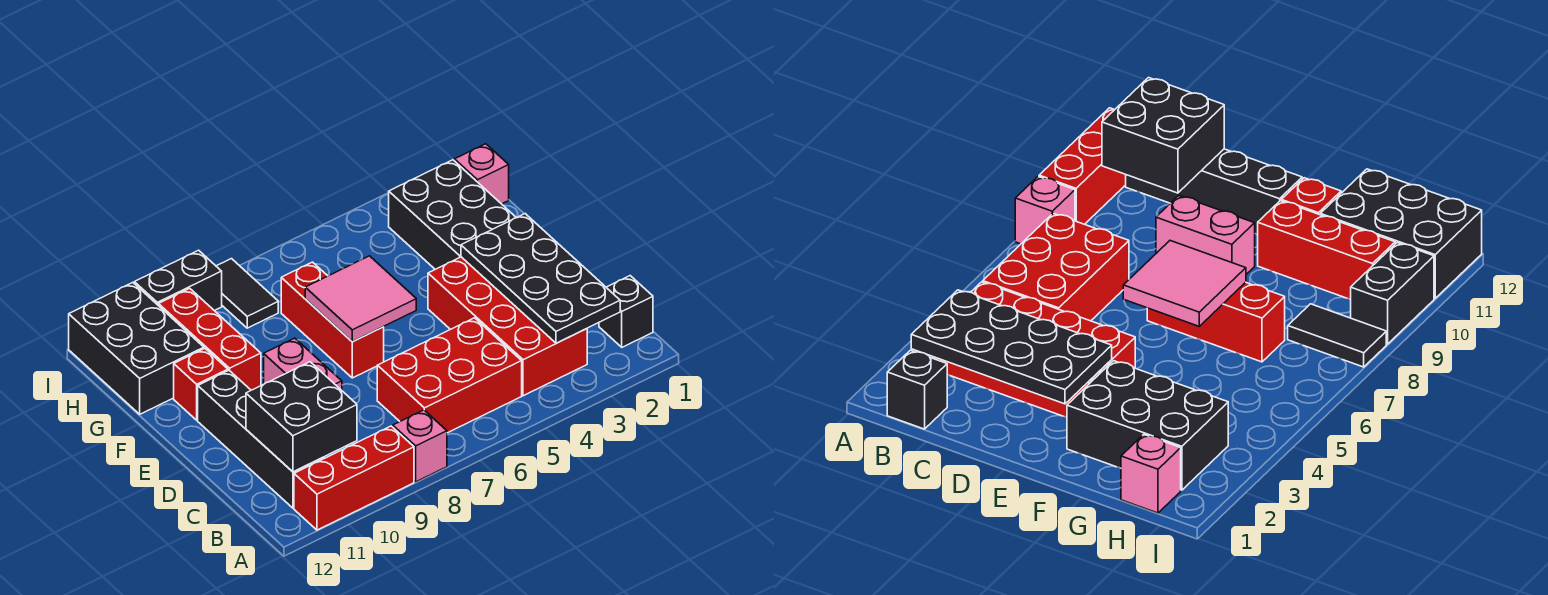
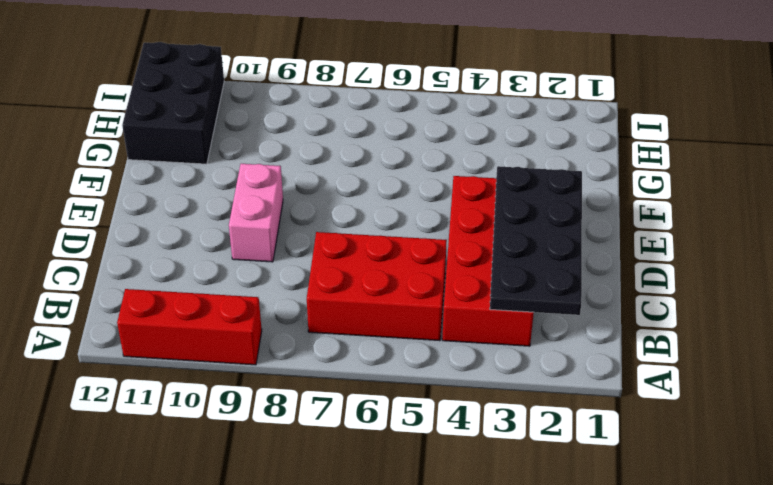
none -> pink brick A8 level 1
none -> black brick B1 level 1
none -> black brick B11:E11 level 1

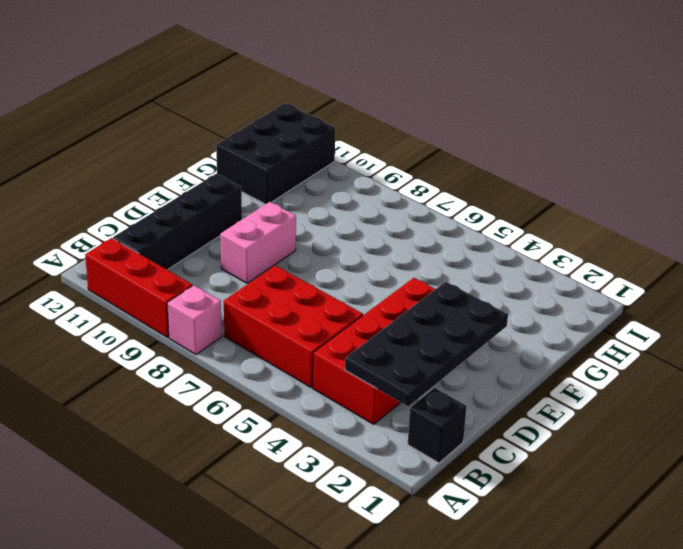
none -> red brick E7:G7 level 1
none -> black brick F2:H3 level 1
none -> red brick F10:H10 level 1

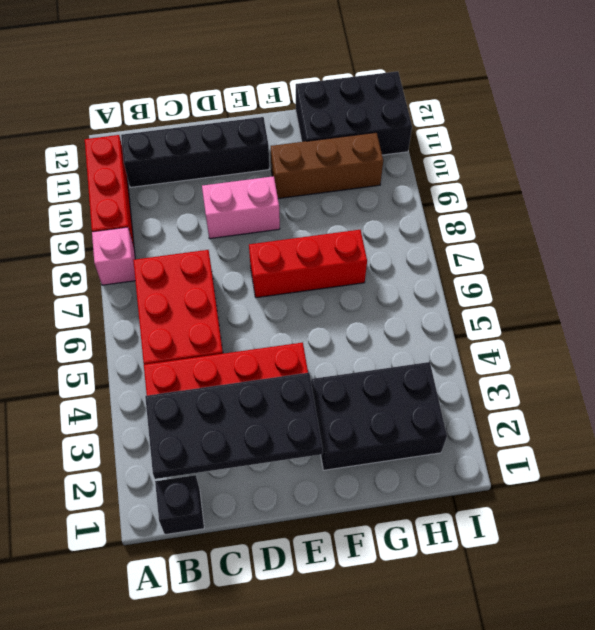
brown brick F10:H10 level 1 -> red brick F10:H10 level 1
none -> red brick F11 level 1
none -> pink brick H1 level 1
none -> black tile H8:I8 level 1

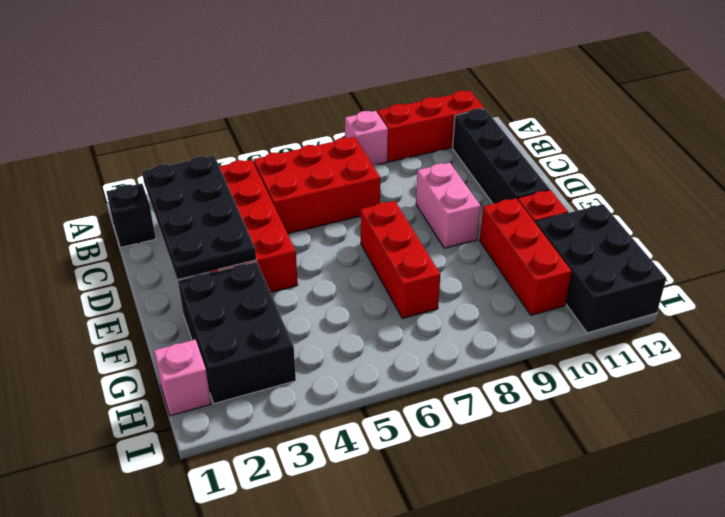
none -> black tile H8:I8 level 1
none -> black brick I9:I10 level 1
none -> black brick B10:C11 level 2

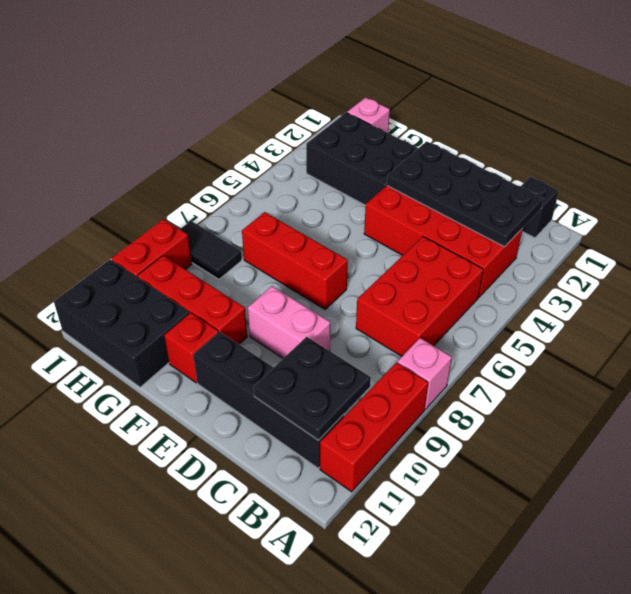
black plate B10:C11 level 2 -> black brick B10:C11 level 2
red brick I9:I10 level 1 -> black brick I9:I10 level 1
none -> pink tile E6:F7 level 2

